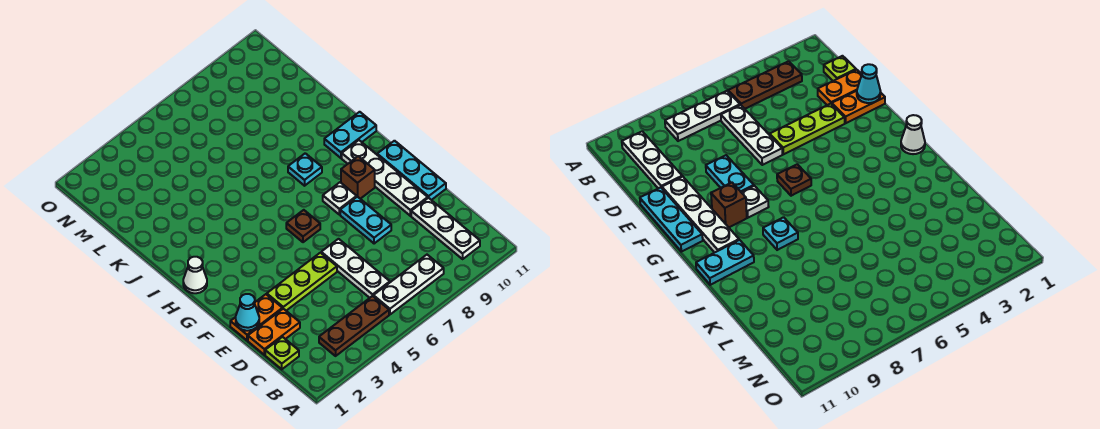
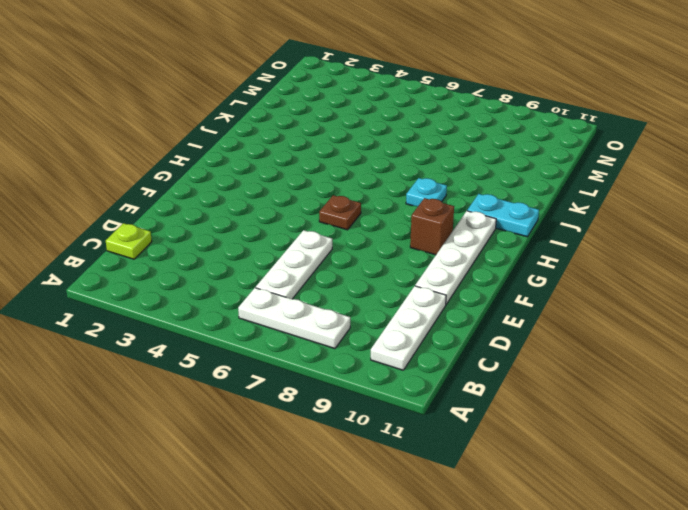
none -> brown plate B3:B5 level 1
none -> orange plate D1:D2 level 1
none -> orange plate E1:E2 level 1

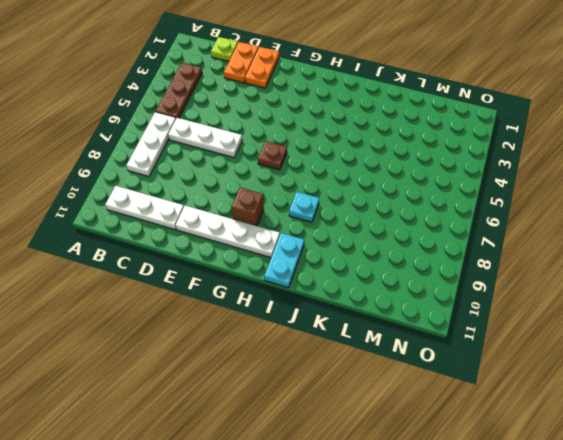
none -> lime plate E3:E5 level 1
none -> cyan plate E8:F8 level 1
none -> cyan plate E11:G11 level 1

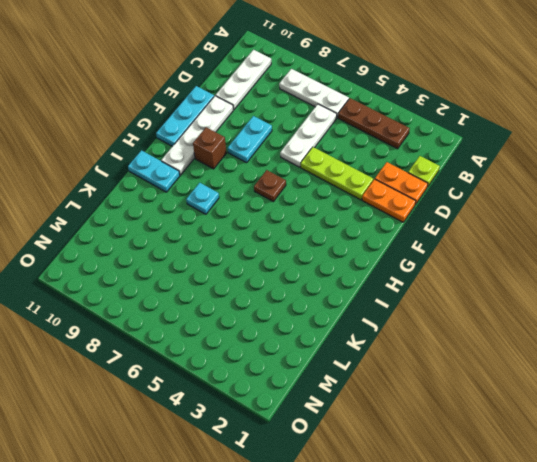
none -> white plate G8 level 1
none -> white cone H1 level 1
none -> cyan cone E1 level 2

